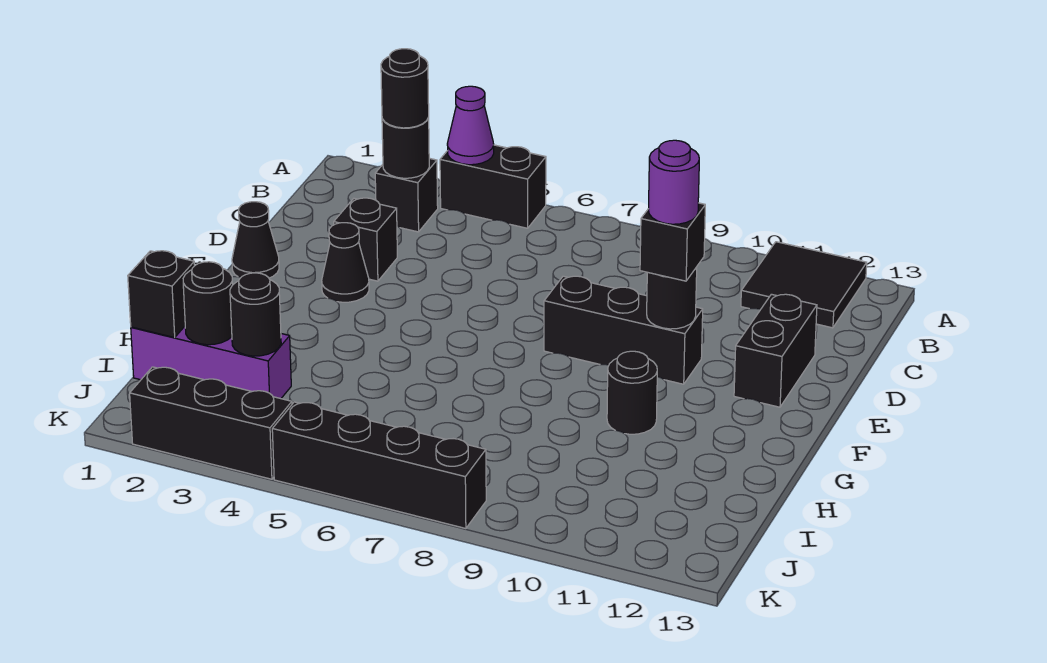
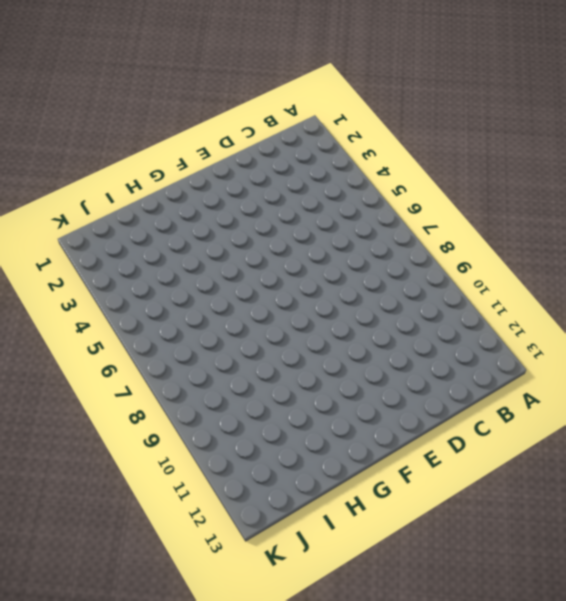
none -> black brick A4:A5 level 1
none -> black tile A11:B12 level 1
none -> black brick B3 level 1

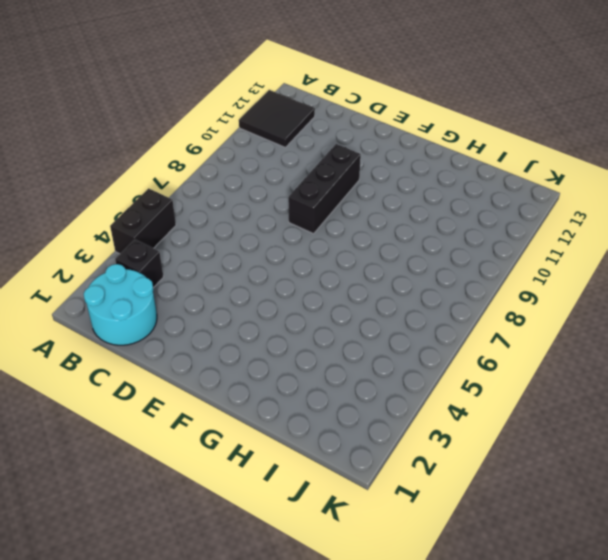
cyan round brick B1:C2 level 1 -> none
none -> black brick D3 level 1
none -> black brick D12:E12 level 1
none -> black cone E1 level 1

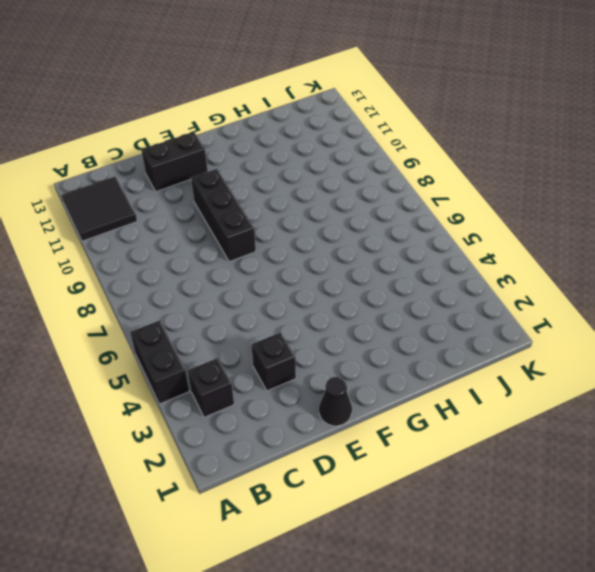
none -> black cone E3 level 1
none -> black round brick G10 level 1
none -> purple brick I1:I3 level 1

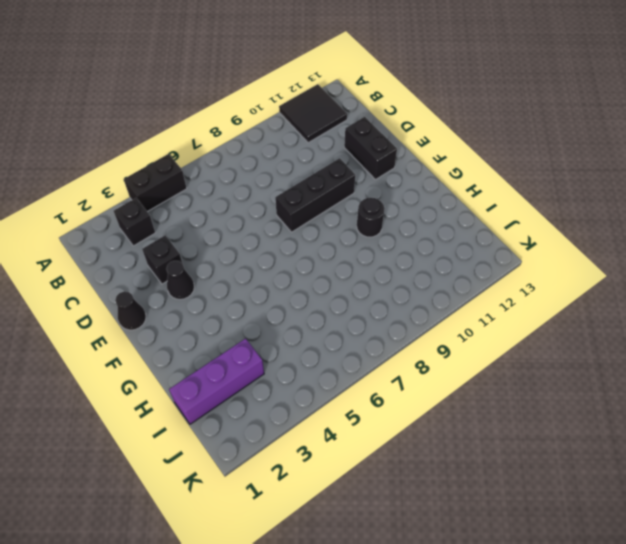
none -> black brick K2:K4 level 1
none -> black brick K5:K8 level 1
none -> purple cone A4 level 2

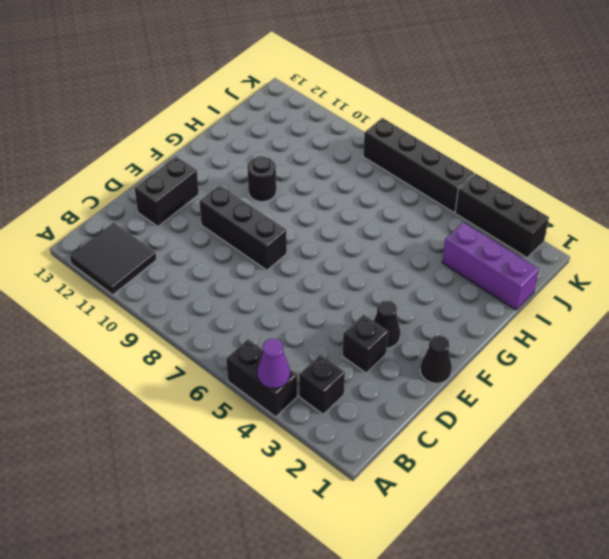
none -> black round brick B3 level 2
none -> black round brick E10 level 2
none -> black brick I1 level 2

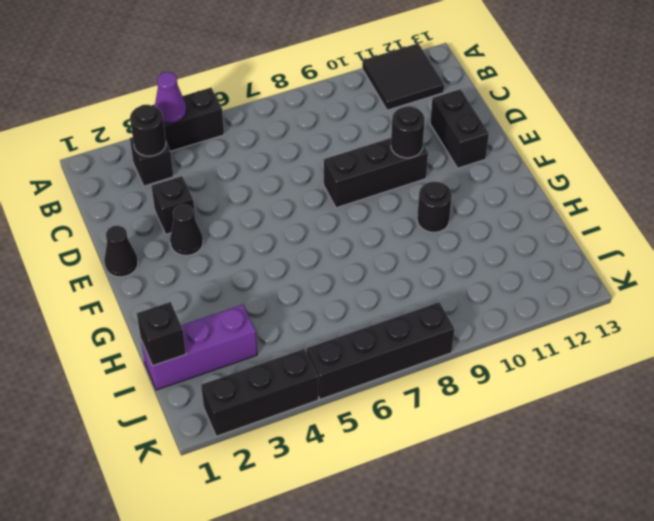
none -> black round brick I2 level 2
none -> black round brick I3 level 2
none -> black round brick B3 level 3

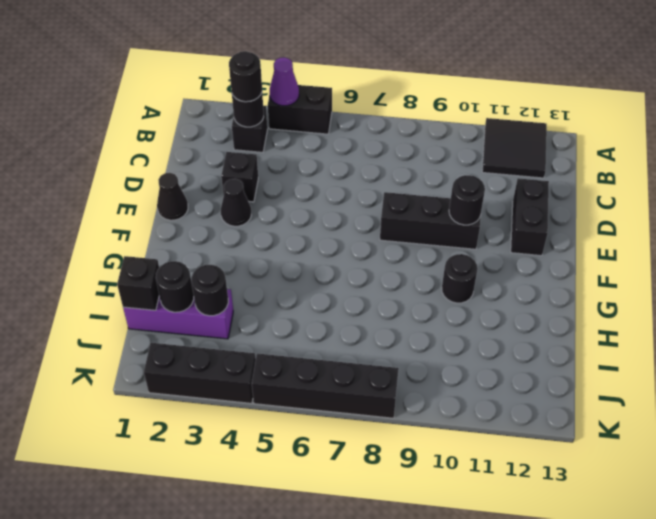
none -> black brick E10 level 3
none -> purple round brick E10 level 4

